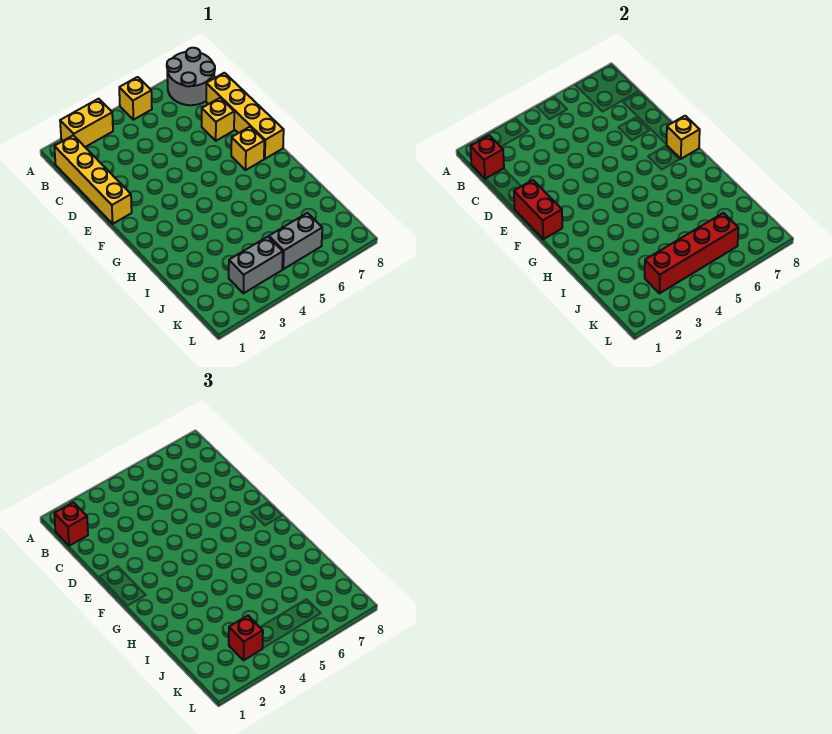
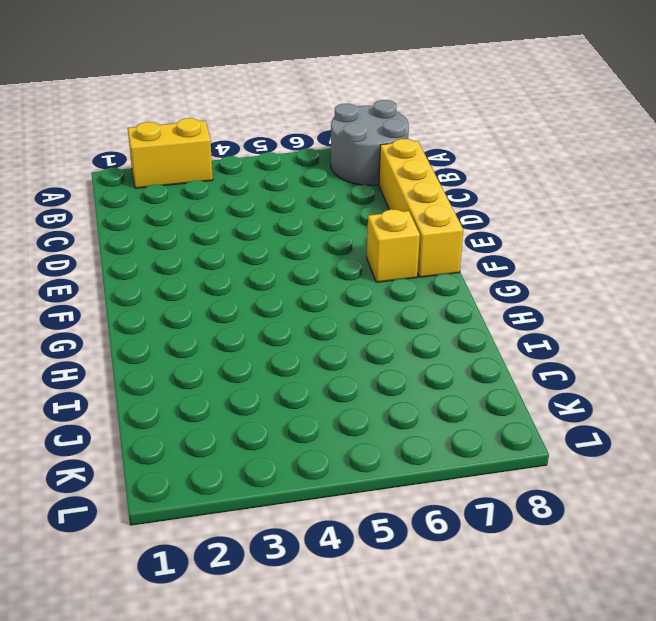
none -> yellow brick A5 level 1
none -> yellow brick B1:E1 level 1
none -> yellow brick D7 level 1

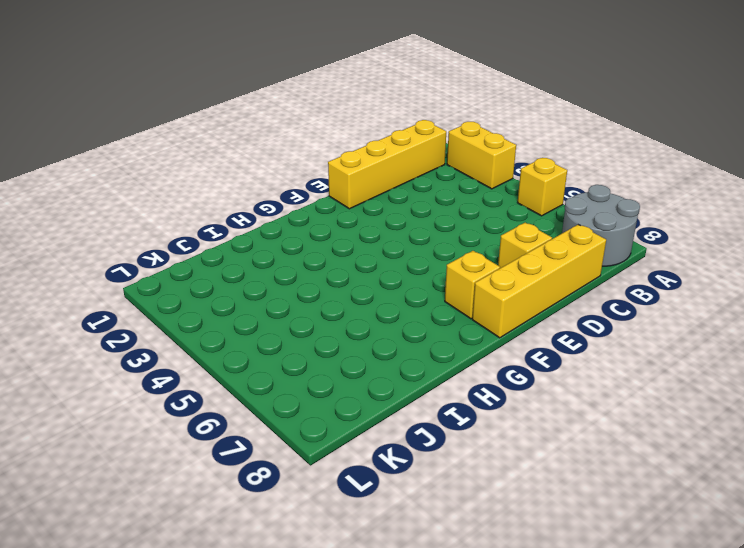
none -> grey brick K3:K4 level 1
none -> grey brick K5:K6 level 1
none -> red brick B1 level 2

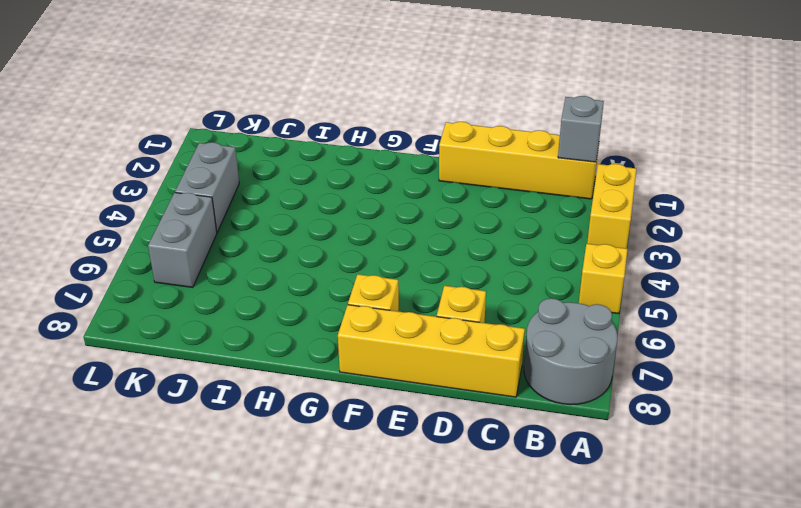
grey brick B1 level 2 -> red brick B1 level 2
none -> red brick E1:F1 level 2
none -> yellow brick F8 level 2
none -> red brick K3:K6 level 2

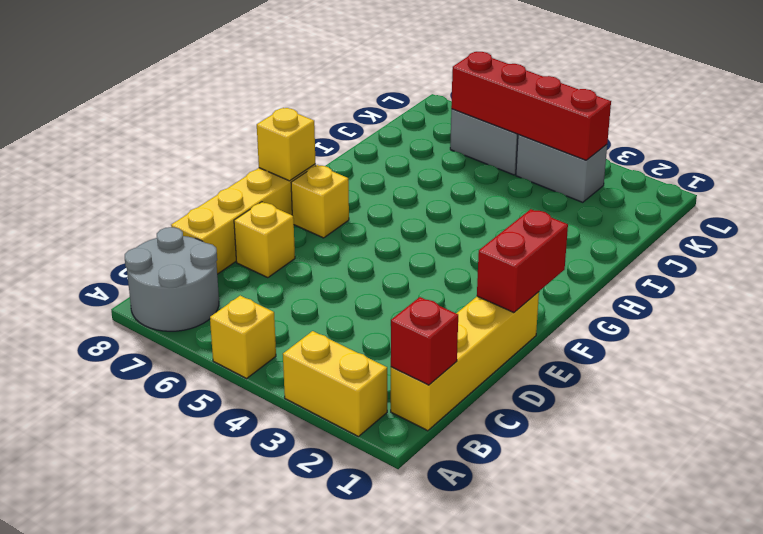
none -> red brick B1 level 3
none -> red brick K3 level 3

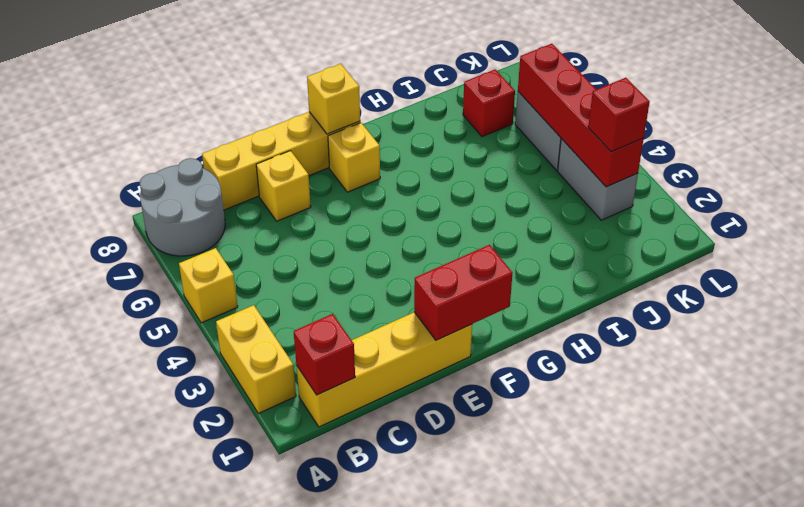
red brick J7 level 1 -> red brick B1 level 3

